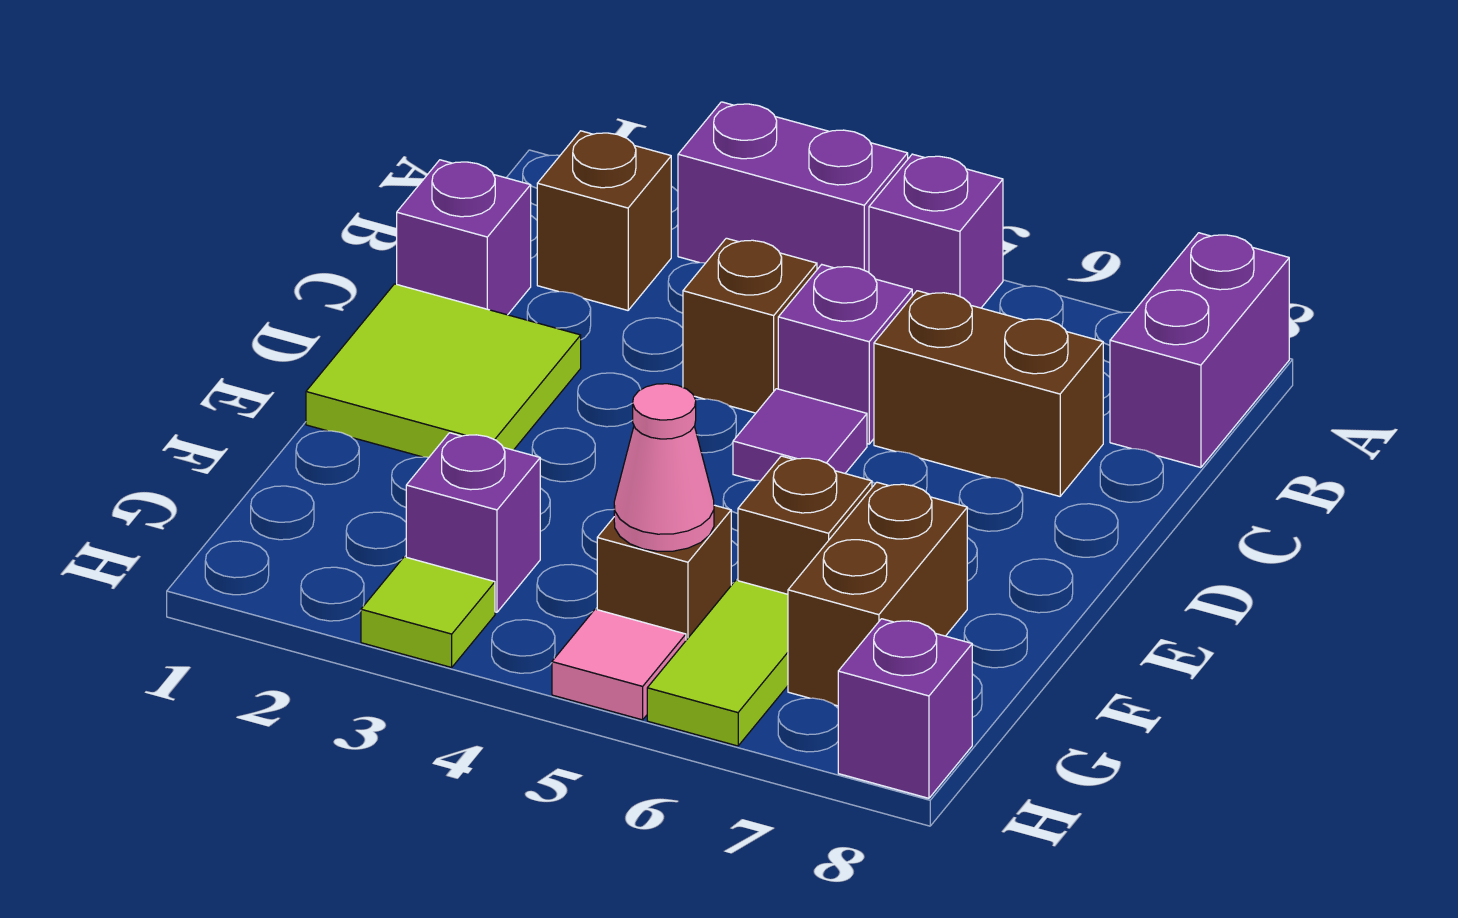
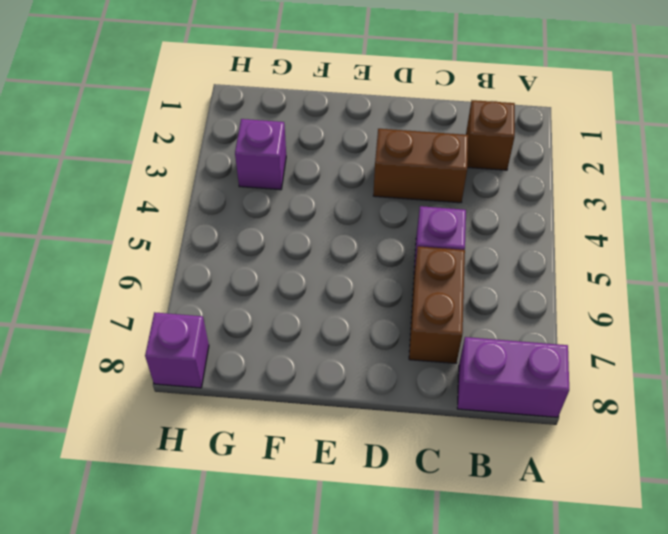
brown brick C3:D3 level 1 -> brown brick F7:G7 level 1
none -> purple brick A3:A4 level 1
none -> purple brick A5 level 1
none -> purple brick C1 level 1

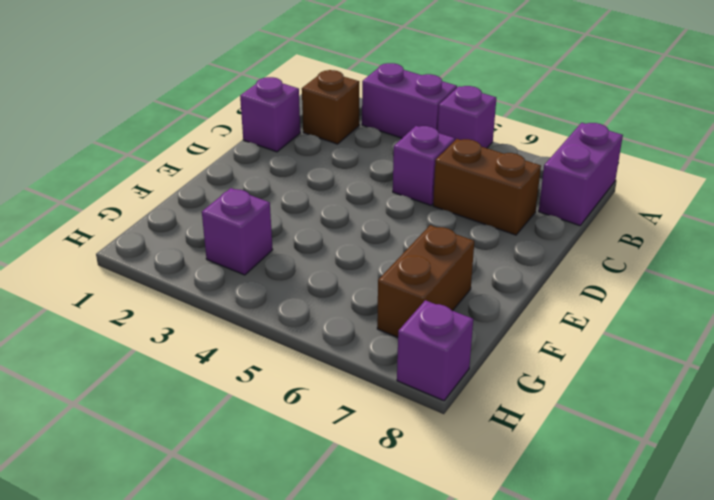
none -> brown brick C4 level 1
none -> lime tile D1:E2 level 1
none -> purple tile D5 level 1

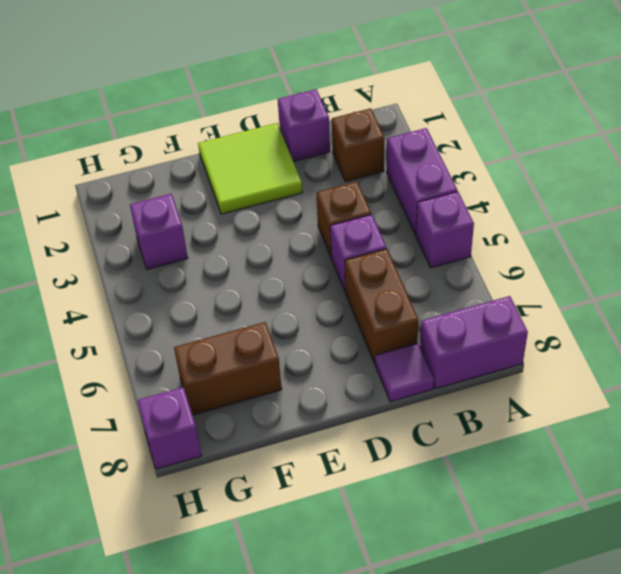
purple tile C8 level 1 -> purple tile D5 level 1
none -> brown brick F6 level 1
none -> brown brick G5 level 1
none -> lime tile G6:H6 level 1

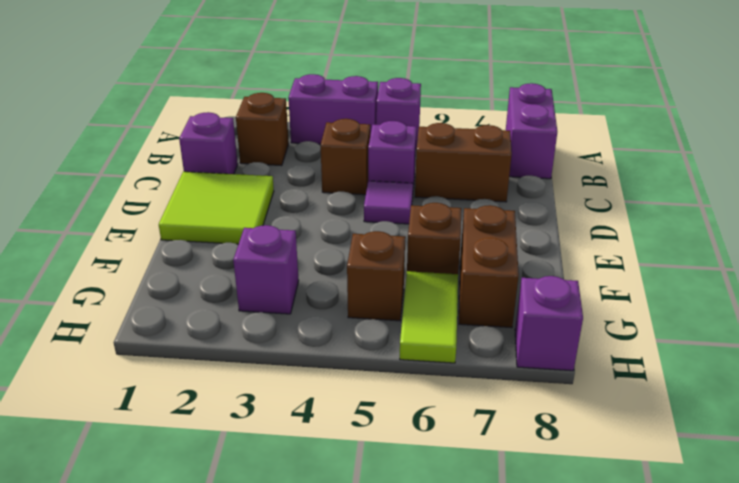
none -> lime tile H3 level 1
none -> pink tile H5 level 1
none -> pink cone G5 level 2

